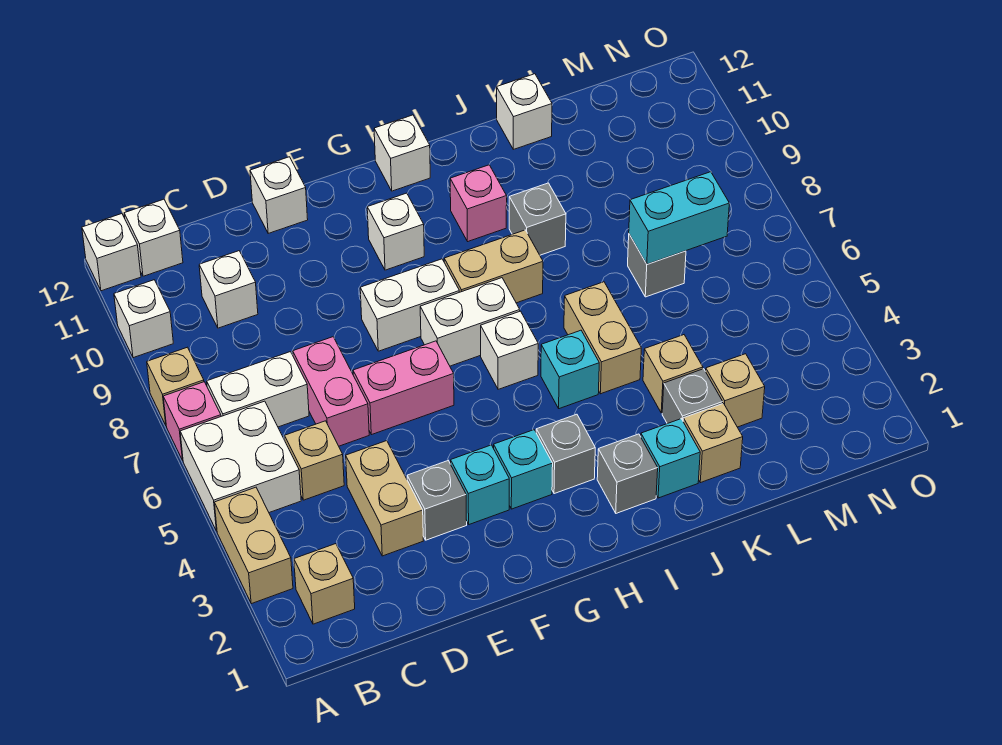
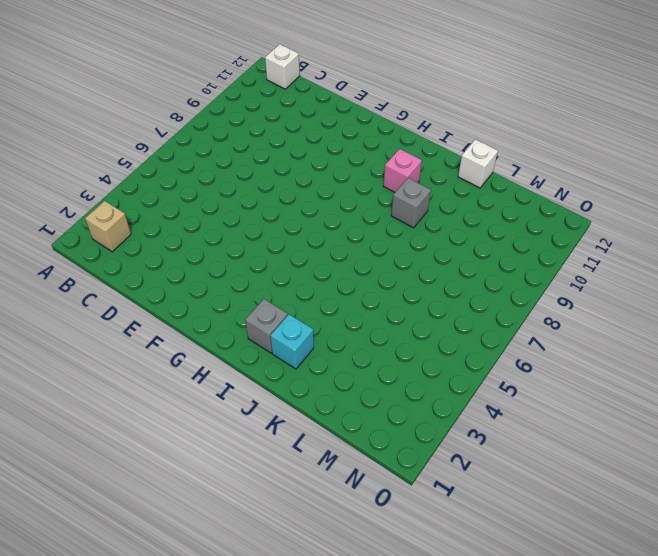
none -> tan brick A3:A4 level 1
none -> white brick A5:B6 level 1
none -> pink brick A7 level 1
none -> tan brick A8 level 1

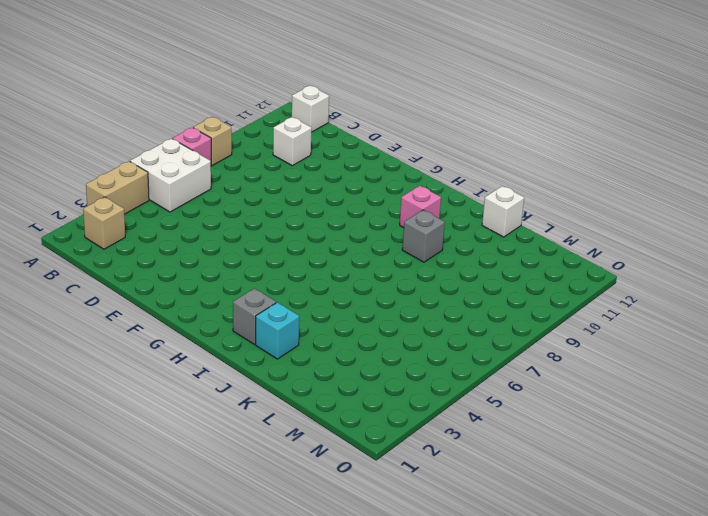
none -> white brick A10 level 1
none -> white brick A12 level 1
none -> white brick B7:C7 level 1
none -> tan brick C5 level 1

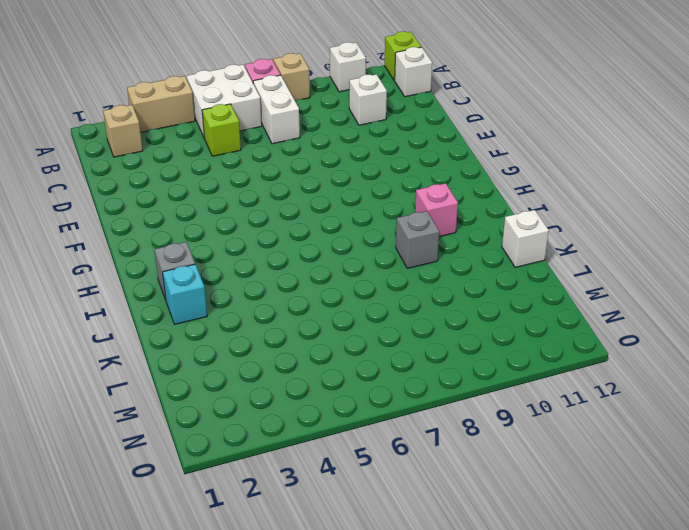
lime brick A12 level 1 -> white brick A12 level 1
lime brick C5 level 1 -> tan brick C5 level 1
none -> tan brick D3:D4 level 1
none -> pink brick D6:D7 level 1
none -> grey brick E3 level 1
none -> pink brick E6:F6 level 1

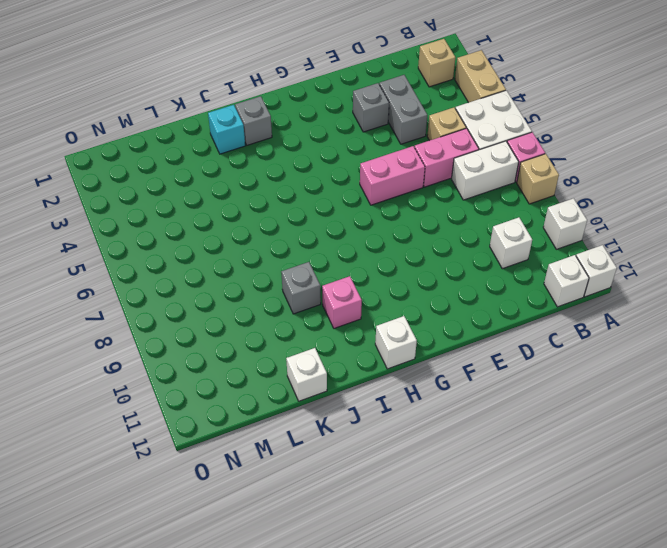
pink brick C6:D6 level 1 -> pink brick D6:D7 level 1
grey brick D3:D4 level 1 -> tan brick D3:D4 level 1
none -> white brick E12 level 1
none -> cyan brick F3 level 1
none -> white brick F8:G8 level 1
none -> cyan brick G3 level 1

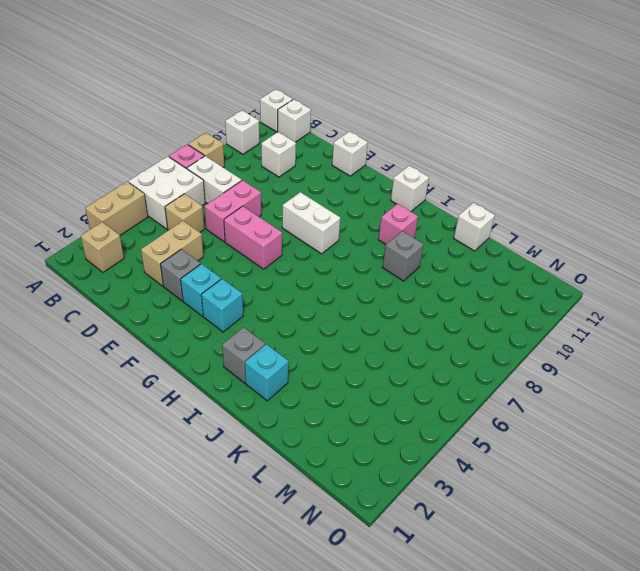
none -> white brick G7:H7 level 1
none -> white brick G10 level 1
none -> grey brick H3 level 1
none -> white brick H6 level 1

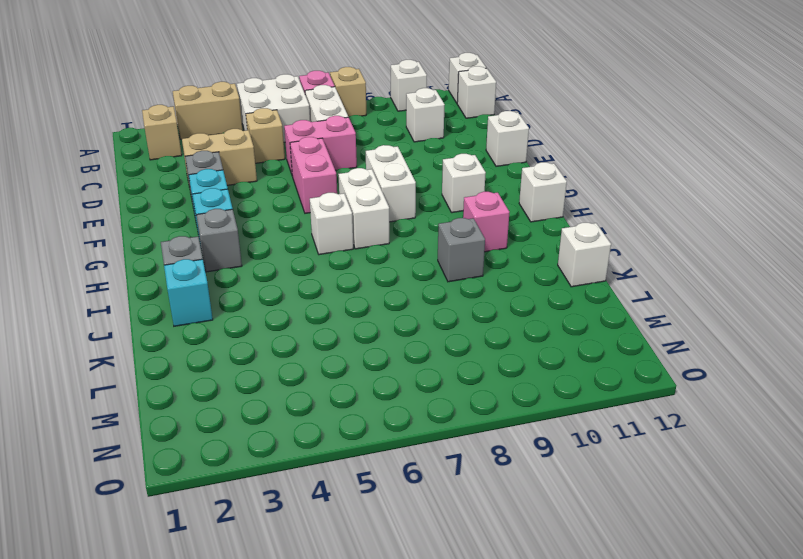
none -> tan brick H8:I8 level 1
none -> cyan brick I5 level 1
none -> tan brick J5:J6 level 1
none -> tan brick K2 level 1

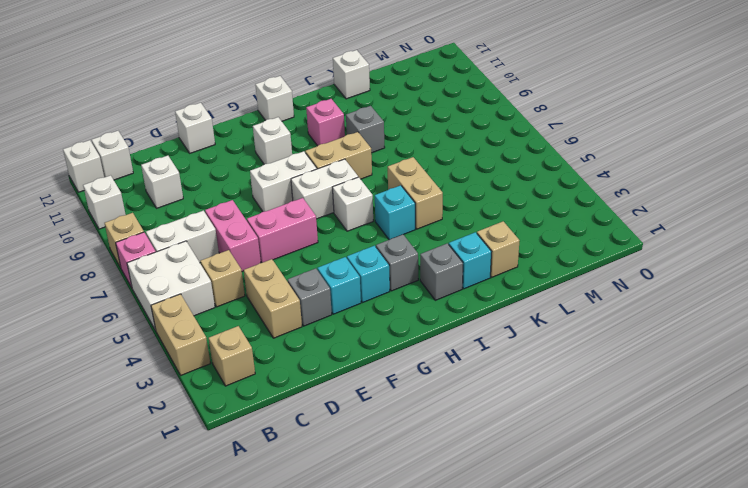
none -> grey brick K3 level 1
none -> tan brick K4 level 1
none -> tan brick L3 level 1
none -> grey brick L7 level 1

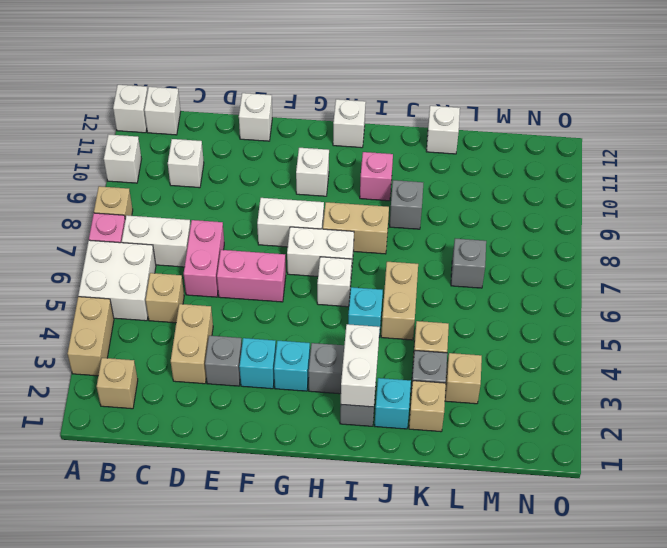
white brick I2:I3 level 2 -> none
none -> cyan brick L7:M7 level 2

